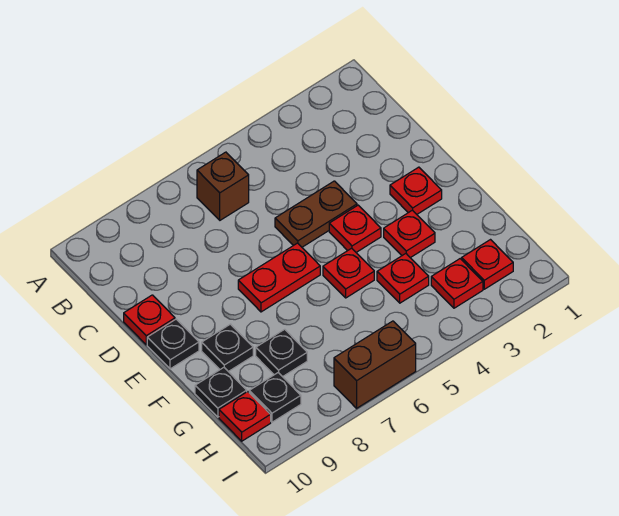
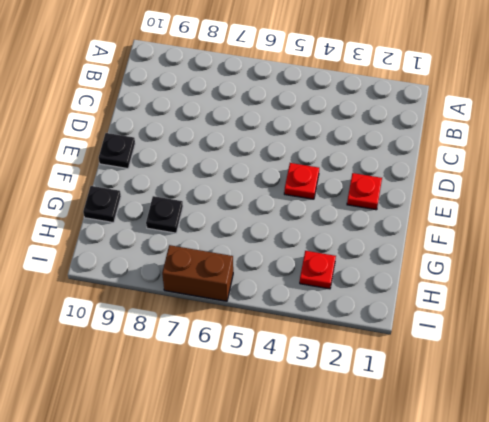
none -> brown brick B6 level 1
none -> brown plate D4:D5 level 1
none -> red plate D10 level 1

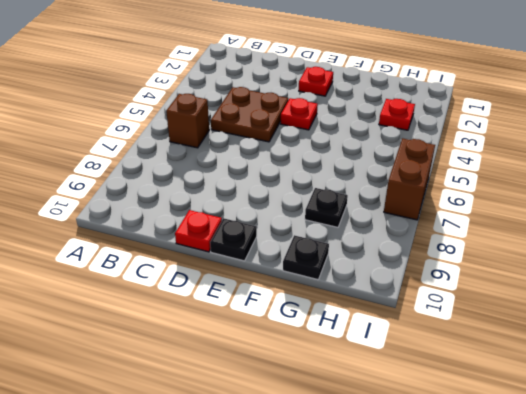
brown plate C4:D5 level 1 -> brown plate D4:D5 level 1
none -> red plate E6:E7 level 1
none -> red plate F3 level 1
none -> red plate F5 level 1

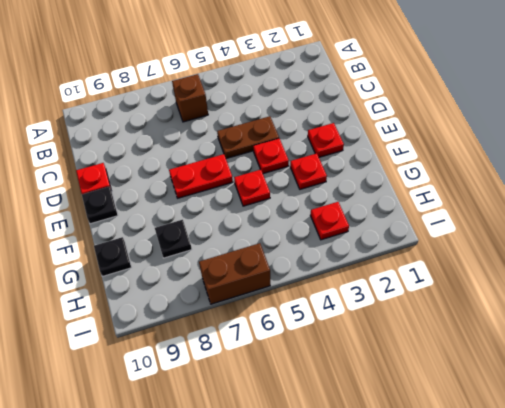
none -> black plate F9 level 1
none -> red plate G4 level 1
none -> red plate H2 level 1

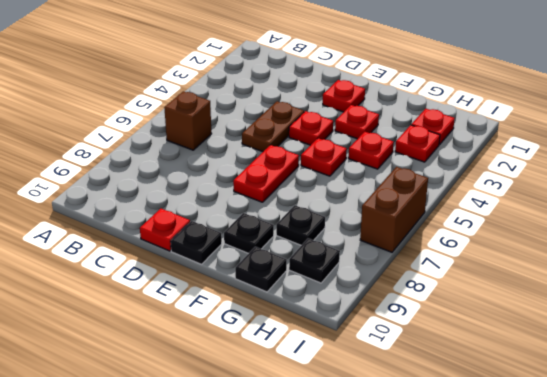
none -> red plate H10 level 1

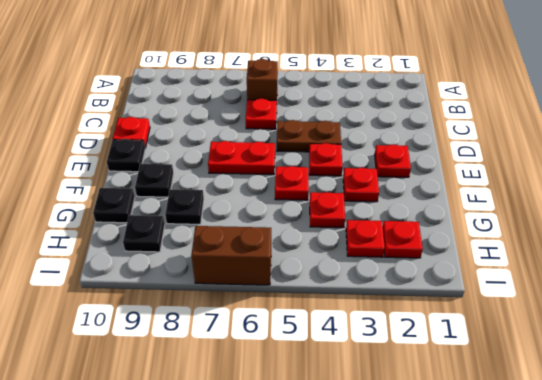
red plate C6 level 1 -> red plate H10 level 1

